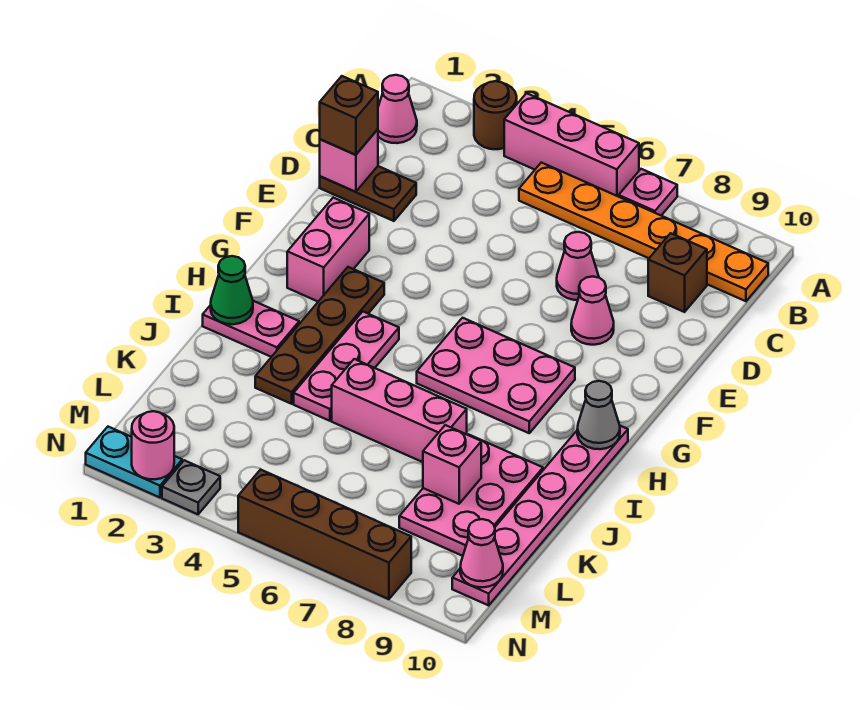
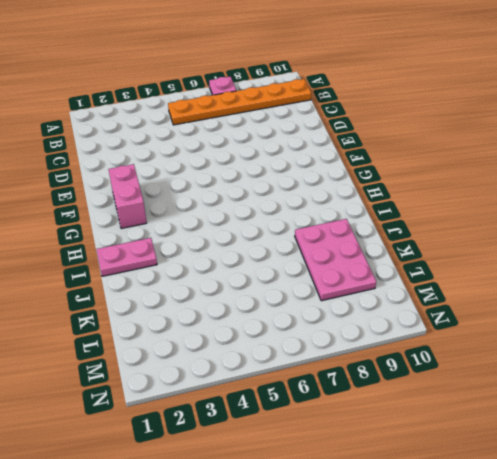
none -> brown round brick A3 level 1
none -> pink brick A4:A6 level 1
none -> pink cone B1 level 1

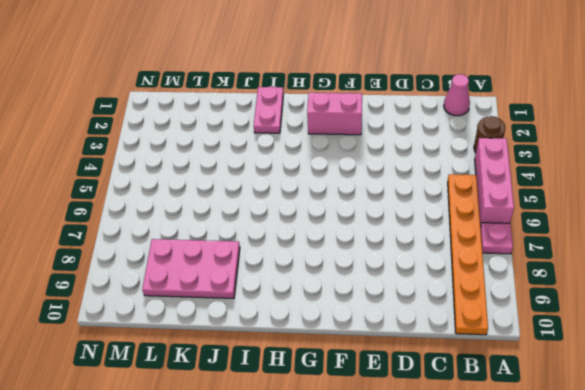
none -> brown brick C9 level 1
none -> brown plate D1:D2 level 1
none -> pink cone D7 level 1

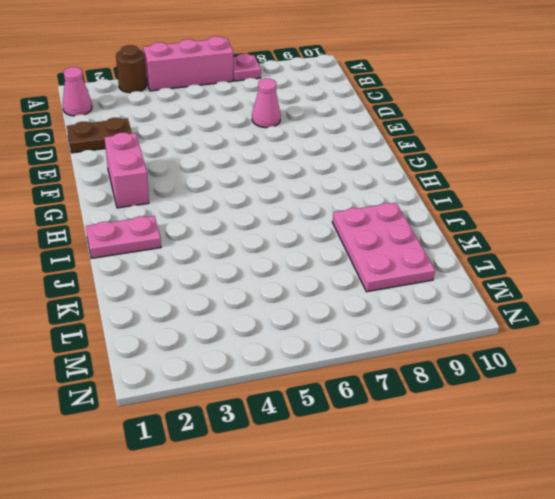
none -> orange plate B5:B10 level 1
none -> brown brick C9 level 1
none -> pink cone E8 level 1

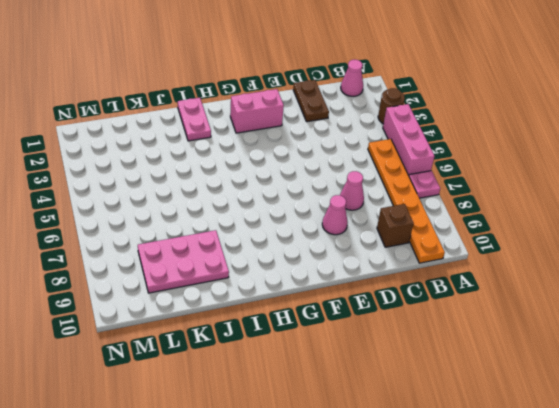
none -> brown plate G3:J3 level 1
none -> pink plate G6:H8 level 1
none -> pink plate H4:J4 level 1

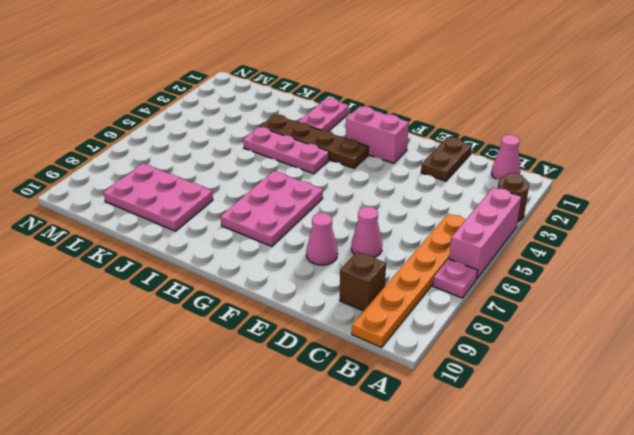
none -> pink plate H10:M10 level 1
none -> pink brick J5:J7 level 1
none -> cyan plate N1:N2 level 1

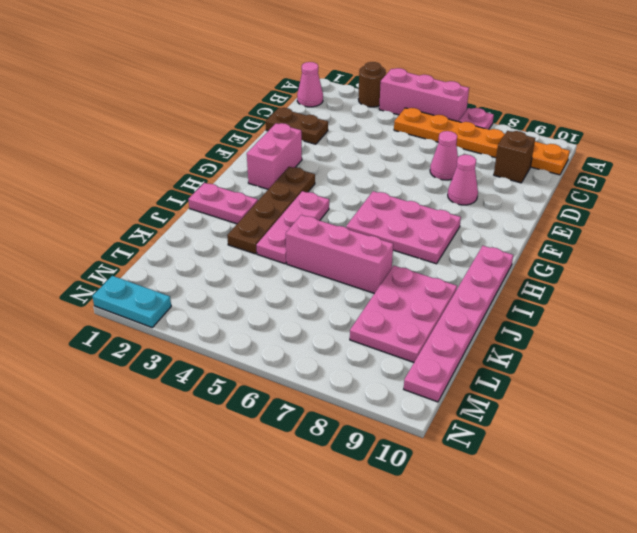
none -> grey plate N3 level 1
none -> brown brick N5:N8 level 1
none -> pink brick D1 level 2

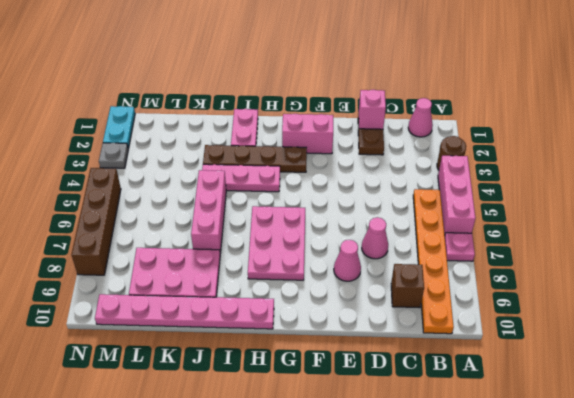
none -> grey cone H10 level 2
none -> green cone I1 level 2
none -> pink brick K8 level 2

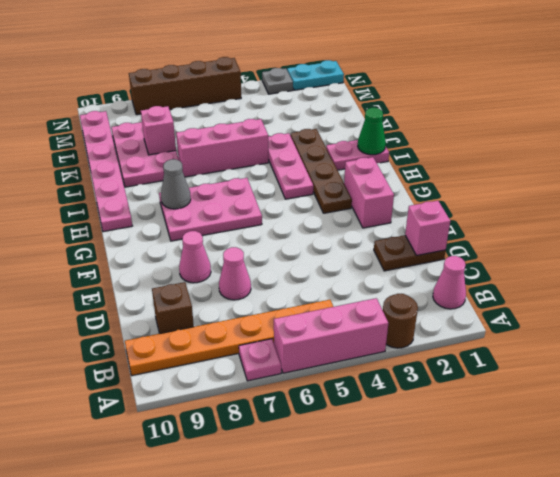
grey cone H8 level 2 -> grey cone H10 level 2
none -> pink cone M10 level 2
none -> pink round brick N2 level 2
none -> brown brick D1 level 3

